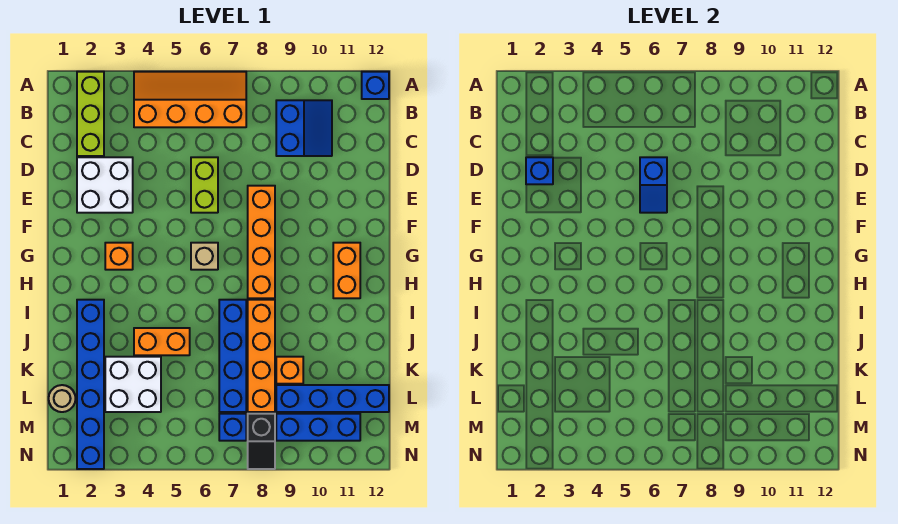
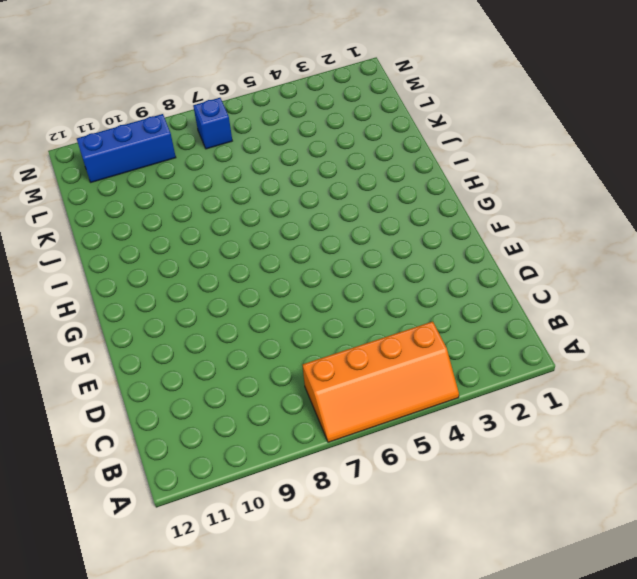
none -> lime brick A2:C2 level 1
none -> blue brick A12 level 1
none -> blue slope B9:C10 level 1 top 9

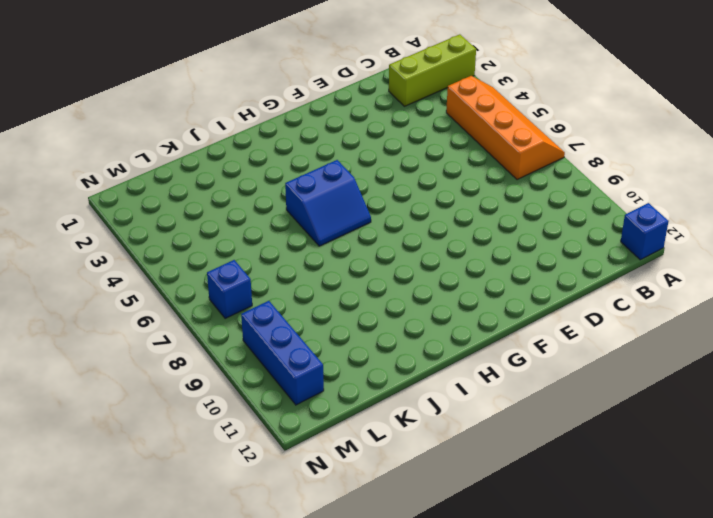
blue slope H5:I6 level 1 top 5 -> blue slope B9:C10 level 1 top 9
none -> white brick D2:E3 level 1
none -> lime brick D6:E6 level 1
none -> orange brick E8:H8 level 1

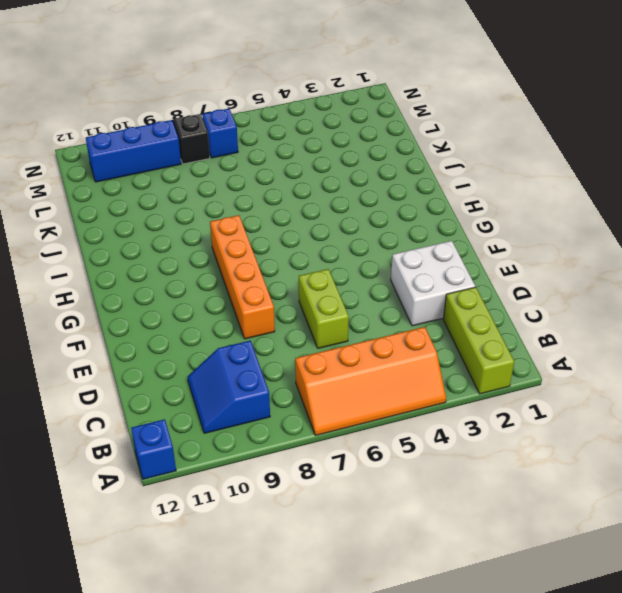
none -> orange brick G3 level 1
none -> tan brick G6 level 1
none -> orange brick G11:H11 level 1

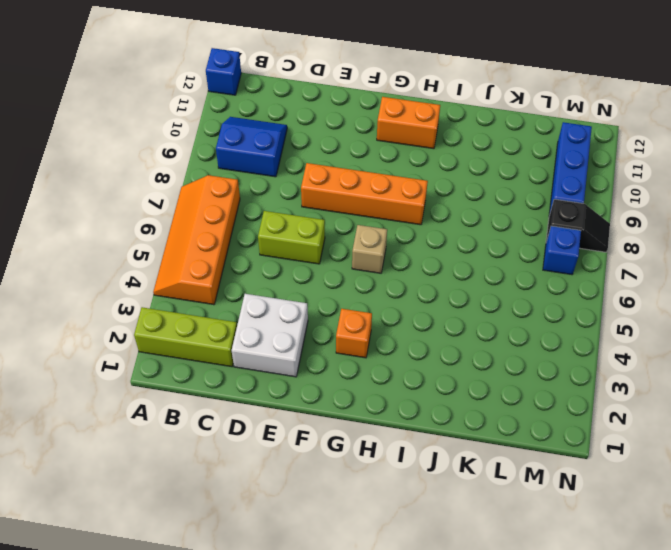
none -> blue brick I2:N2 level 1
none -> blue brick I7:L7 level 1
none -> orange brick I8:L8 level 1

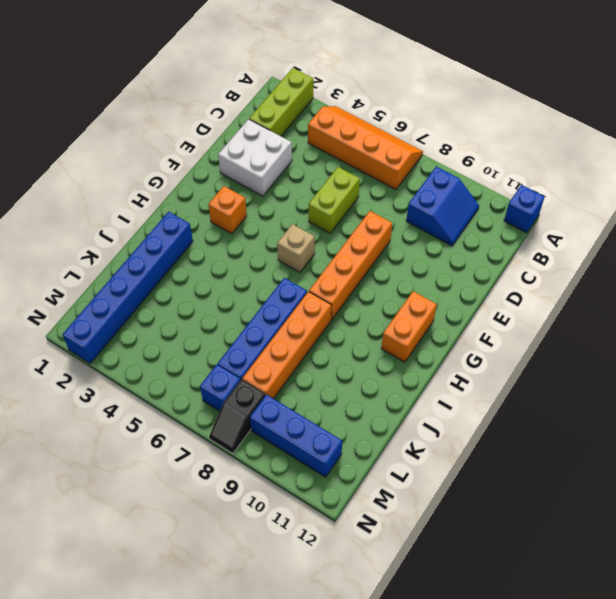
none -> orange brick J4:J5 level 1
none -> white brick K3:L4 level 1
none -> orange brick K9 level 1

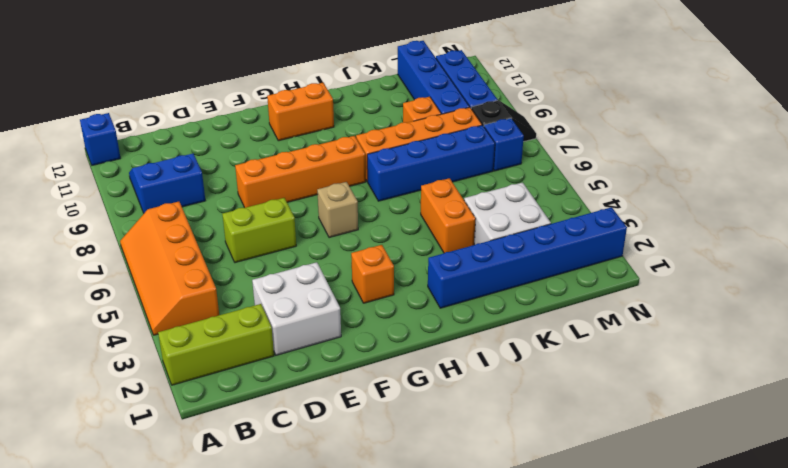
none -> tan round brick L1 level 1
none -> blue brick D2 level 2
none -> blue slope D6:E6 level 2 top D

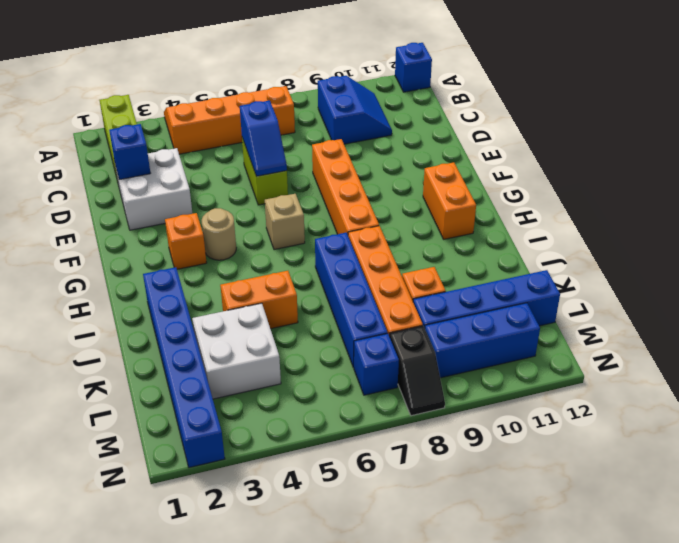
tan round brick G4 level 1 -> tan round brick L1 level 1

